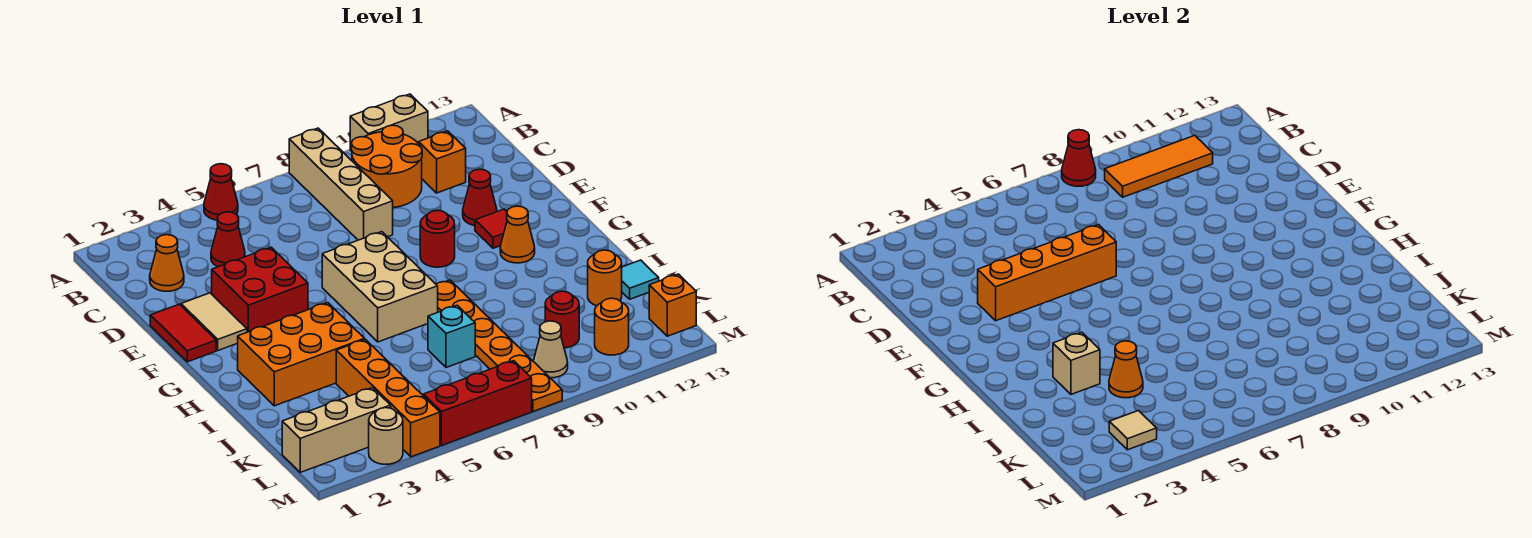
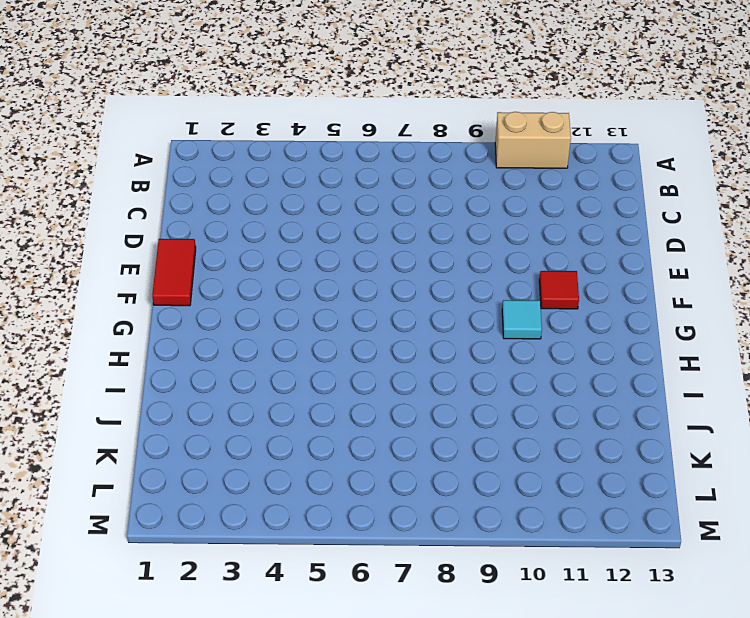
cyan tile G10 level 1 -> cyan tile J13 level 1
none -> red cone A5 level 1
none -> tan brick A8:D8 level 1
none -> orange round brick B9:C10 level 1
none -> orange cone C2 level 1

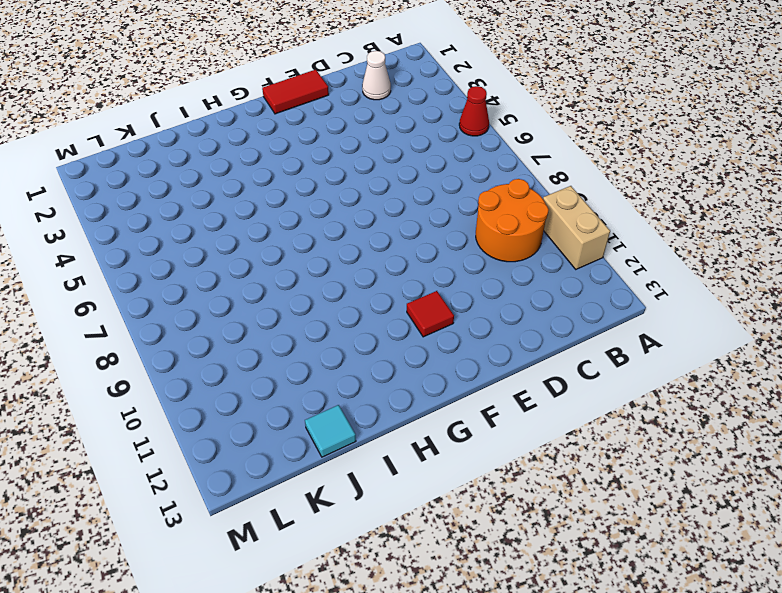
white cone C2 level 1 -> orange cone C2 level 1
none -> tan brick A8:D8 level 1
none -> red cone C4 level 1
none -> orange brick C11 level 1
none -> tan tile E2:F2 level 1

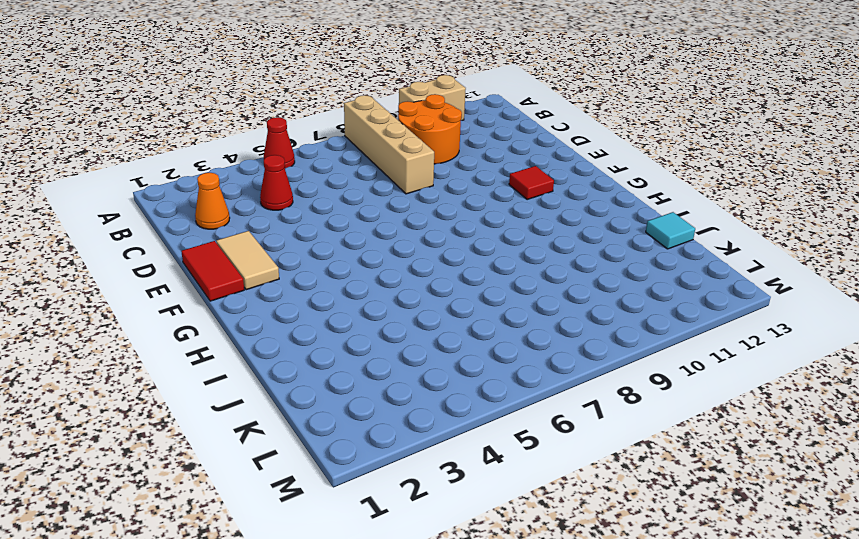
none -> orange brick C11 level 1
none -> red brick E3:F4 level 1
none -> red cone E11 level 1
none -> tan brick F6:H7 level 1

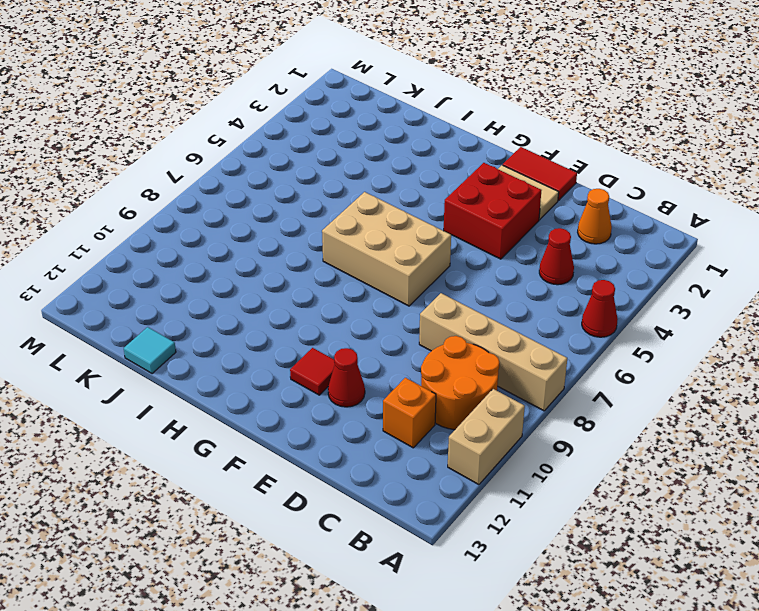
none -> red round brick F9 level 1
none -> orange cone G11 level 1
none -> orange brick H2:I4 level 1
none -> orange plate H8:M8 level 1

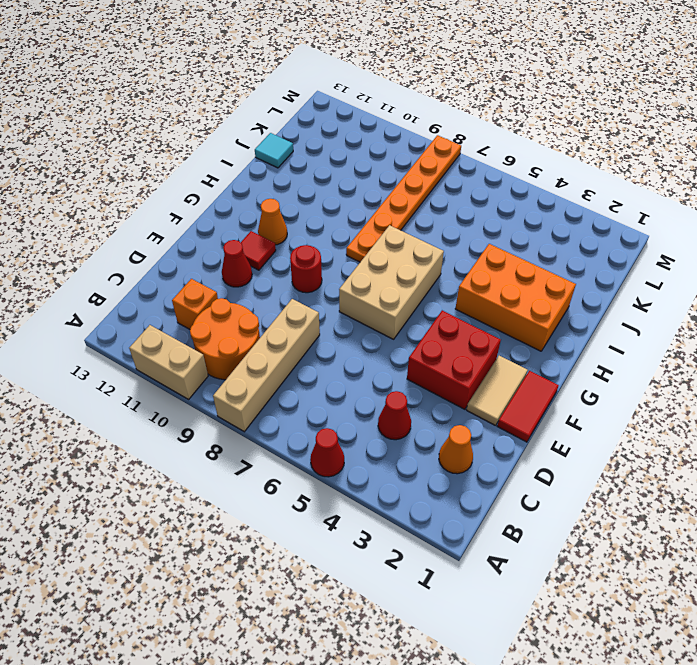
none -> orange brick J4:M4 level 1
none -> cyan brick J7 level 1
none -> orange round brick J12 level 1
none -> red round brick K10 level 1

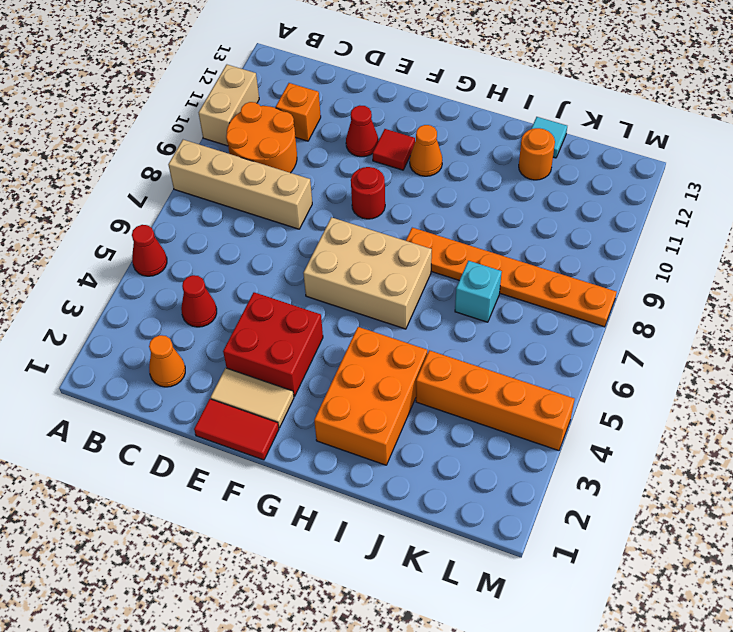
none -> red round brick K10 level 1
none -> tan brick L1:L3 level 1
none -> tan cone L9 level 1
none -> orange round brick L11 level 1

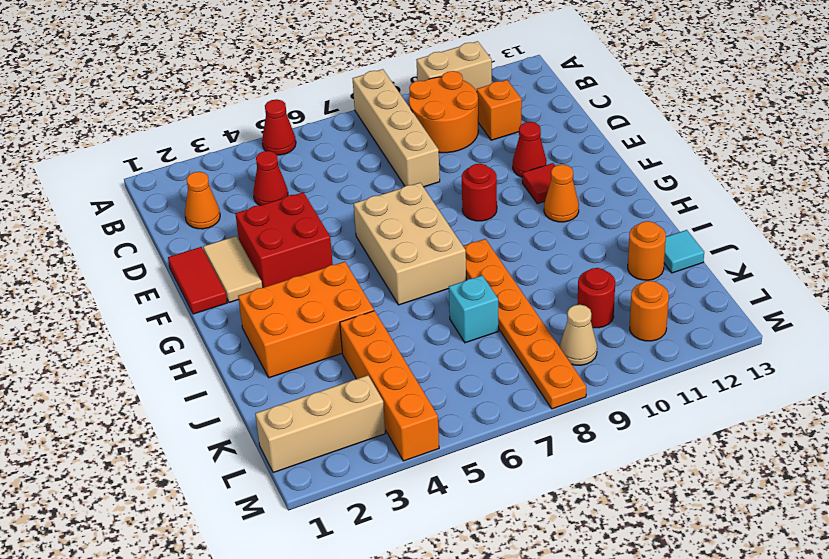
none -> orange brick L13 level 1
none -> tan round brick M3 level 1
none -> red brick M5:M7 level 1
none -> red cone A8 level 2

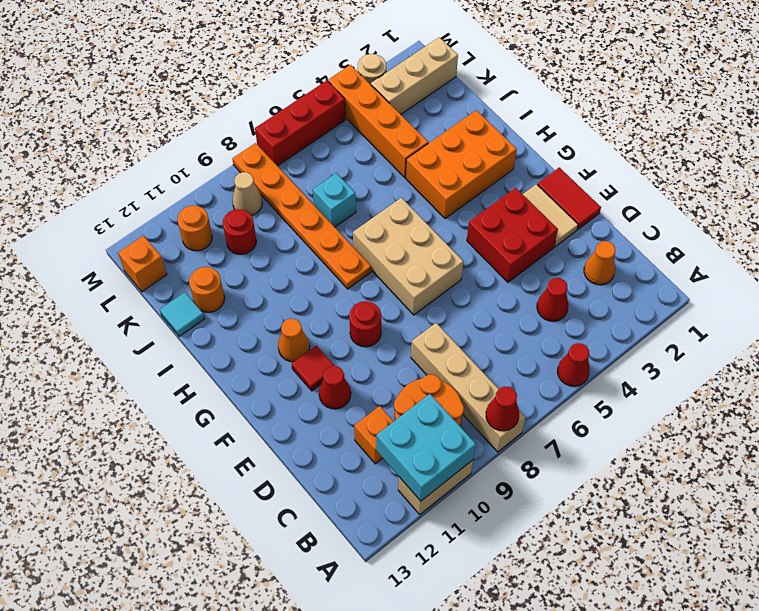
cyan brick A10:B11 level 2 -> orange tile B9:B11 level 2
none -> orange brick E3:E6 level 2
none -> tan brick I3 level 2
none -> orange cone J4 level 2
none -> tan tile L3 level 2

